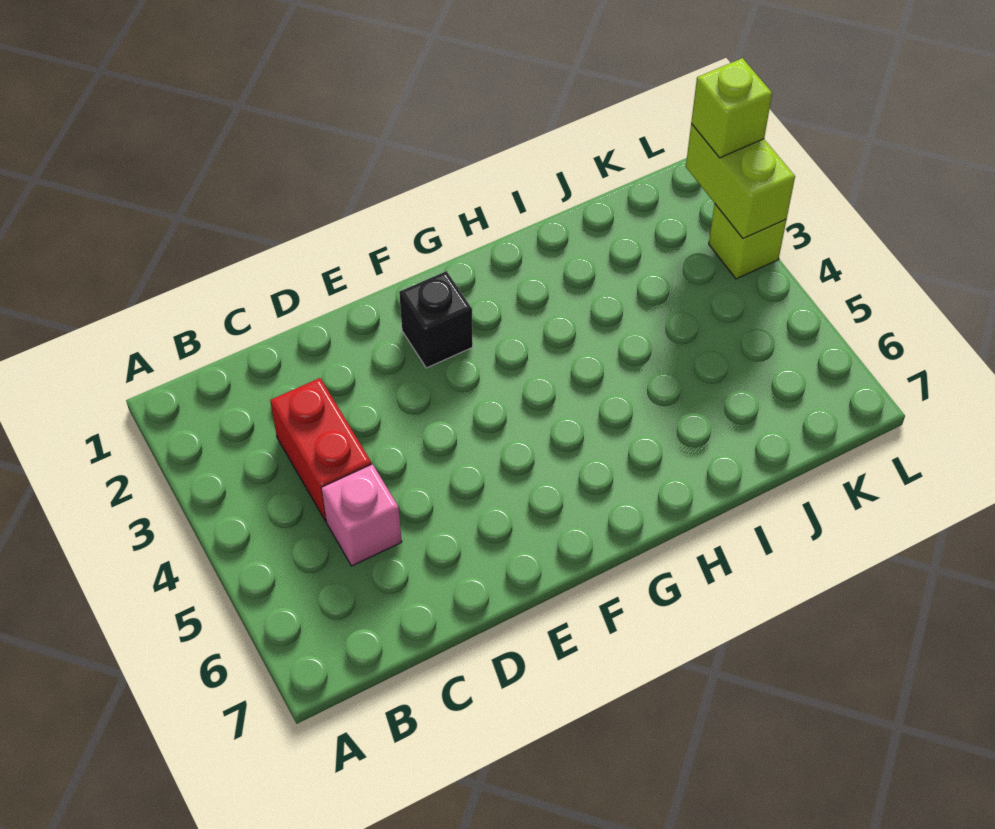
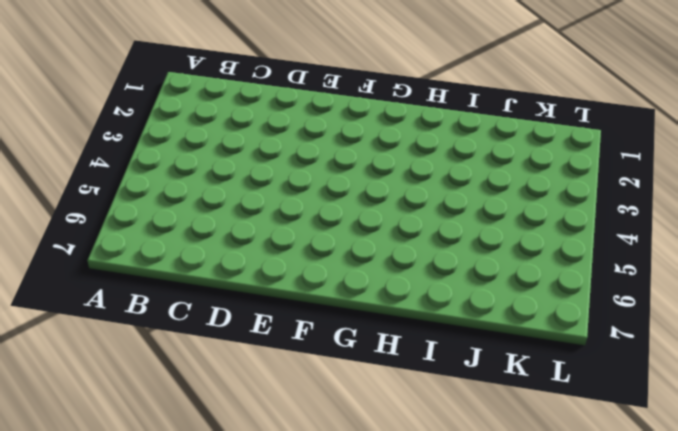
none -> red brick C3:C4 level 1
none -> pink brick C5 level 1

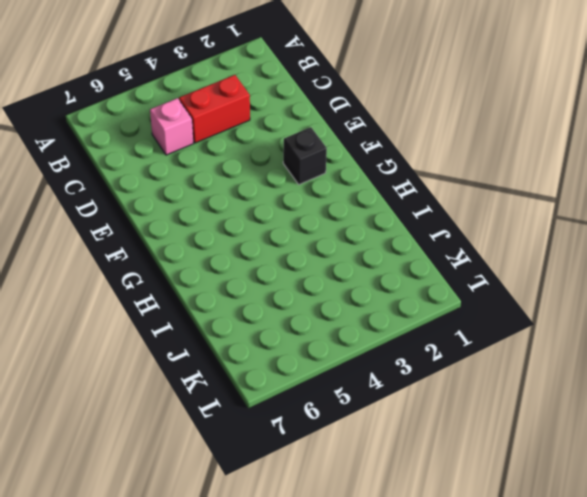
none -> lime brick L3 level 1
none -> lime brick L2:L3 level 2

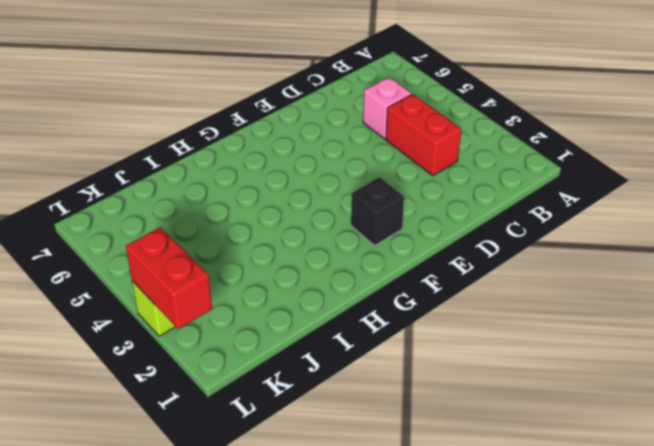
red brick L2:L3 level 2 -> lime brick L2:L3 level 2
none -> lime brick L2 level 3

